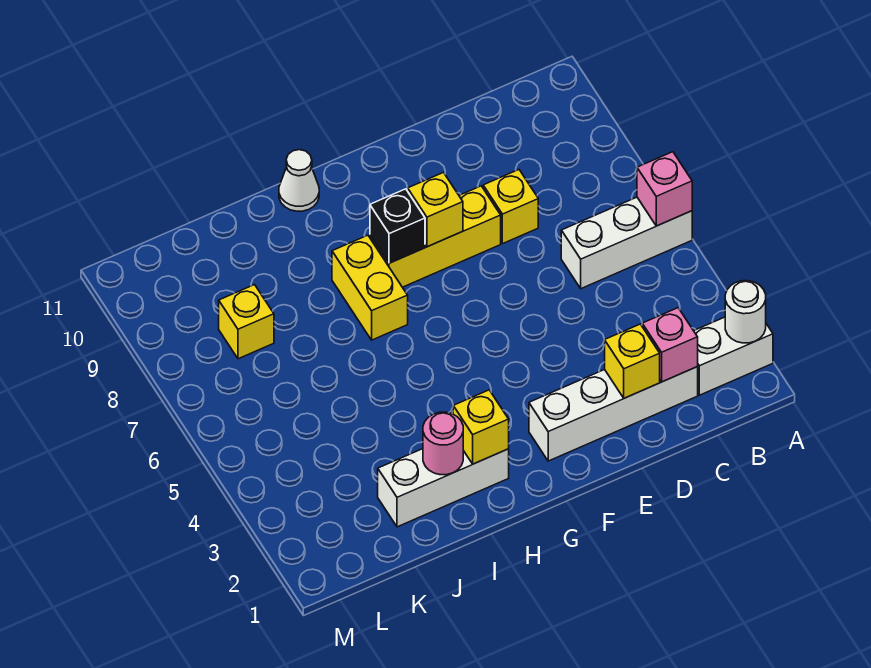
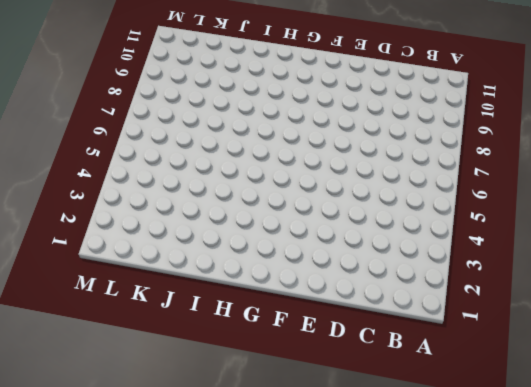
none -> white brick A2:B2 level 1
none -> white brick A6:C6 level 1
none -> white brick C2:F2 level 1

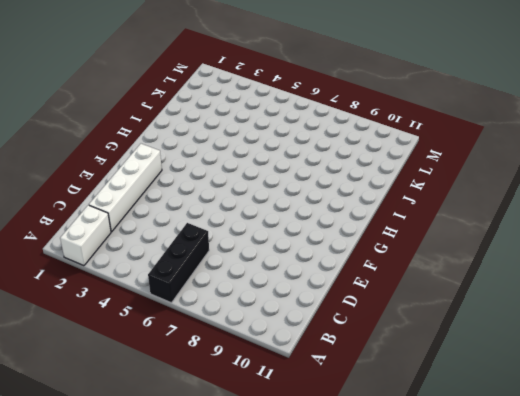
black brick A6:C6 level 1 -> white brick A6:C6 level 1
none -> yellow brick D8 level 1
none -> yellow brick E8:G8 level 1
none -> white brick H2:J2 level 1

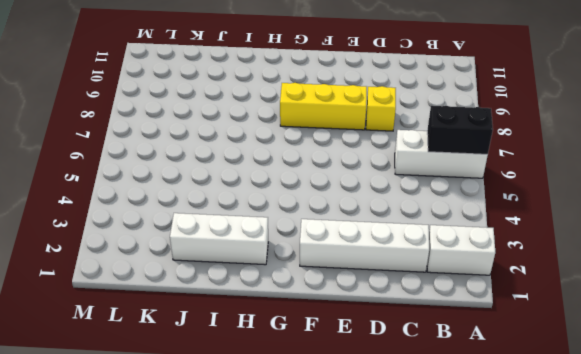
black brick A6:B6 level 2 -> pink brick A6 level 2
none -> yellow brick H7:H8 level 1
none -> white cone H11 level 1
none -> yellow brick K8 level 1

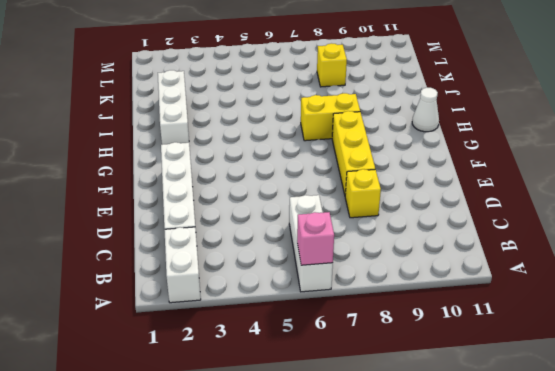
none -> white round brick A2 level 2
none -> pink brick C2 level 2
none -> yellow brick D2 level 2

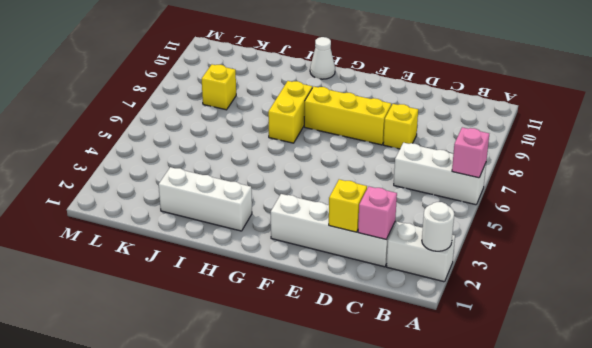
none -> yellow brick F8 level 2
none -> black brick G8 level 2
none -> yellow brick H2 level 2

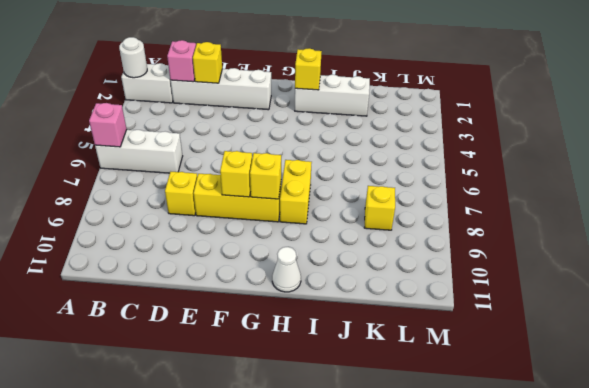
yellow brick G8 level 2 -> black brick G8 level 2
none -> pink round brick I2 level 2

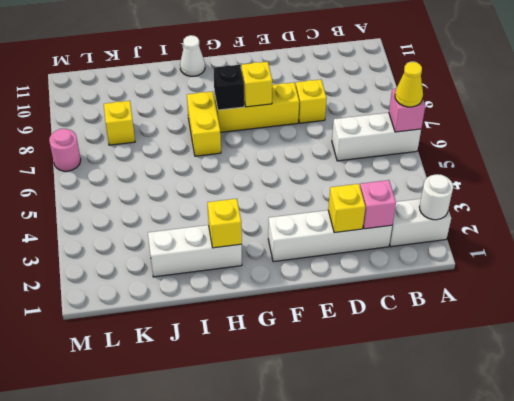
yellow cone A6 level 3 -> none
pink round brick M7 level 1 -> pink round brick I2 level 2

